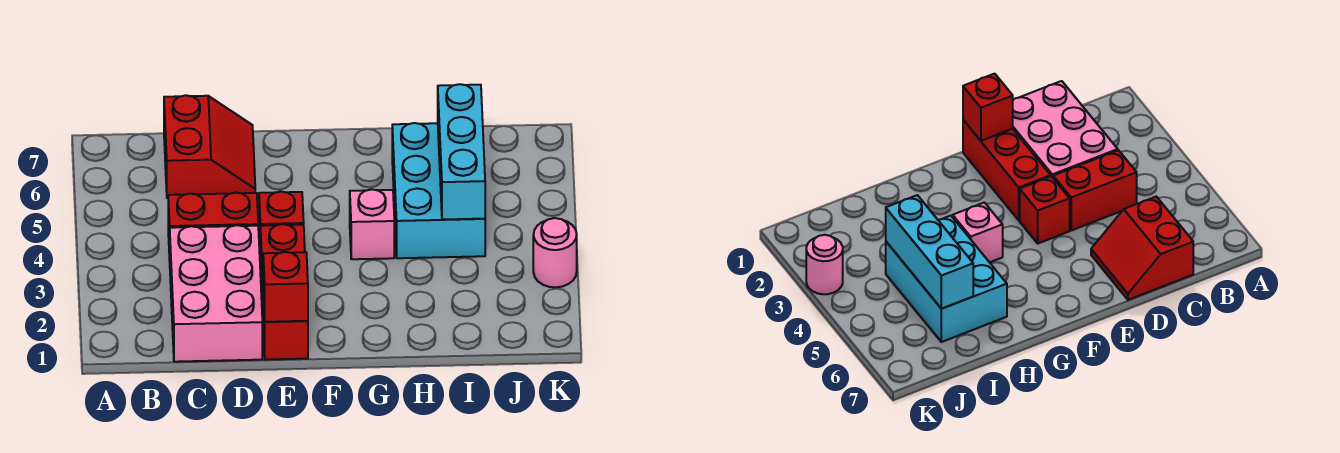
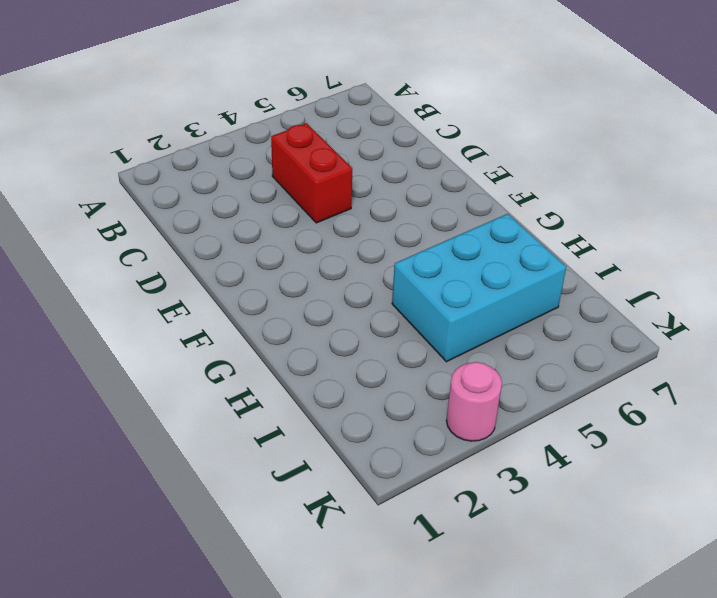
none -> pink brick C1:D3 level 1
none -> red slope C6:D7 level 1 top C

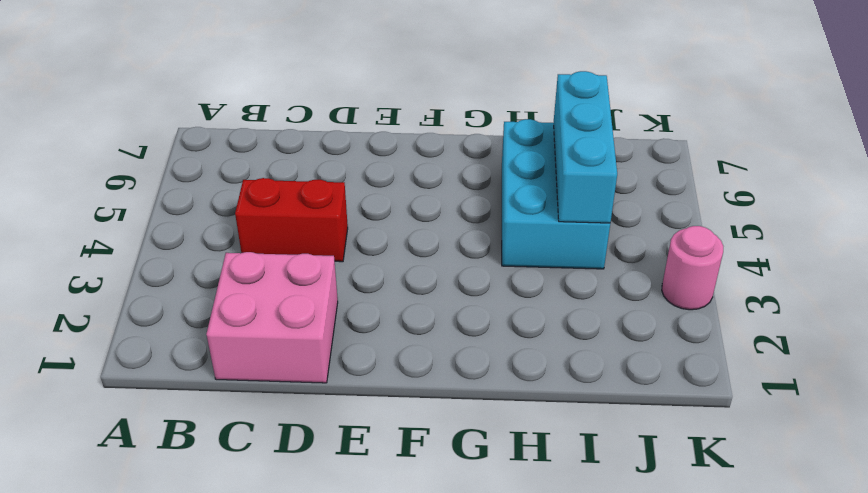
pink brick C1:D2 level 1 -> pink brick C1:D3 level 1
none -> red slope C6:D7 level 1 top C
none -> red brick E1:E3 level 1

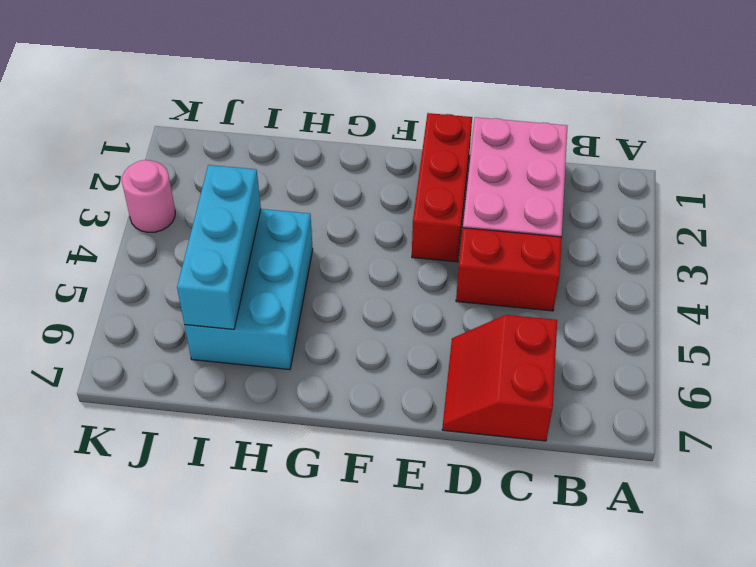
none -> red brick E4 level 1
none -> pink brick G4 level 1

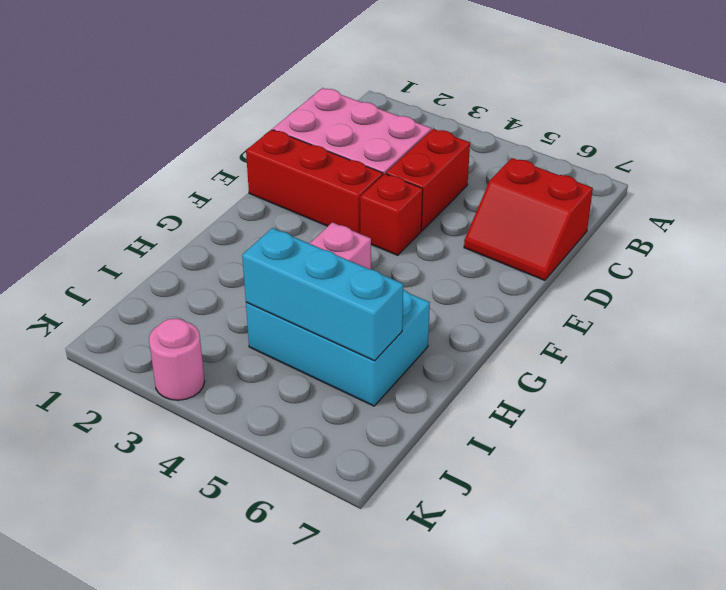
none -> red brick E1 level 2

